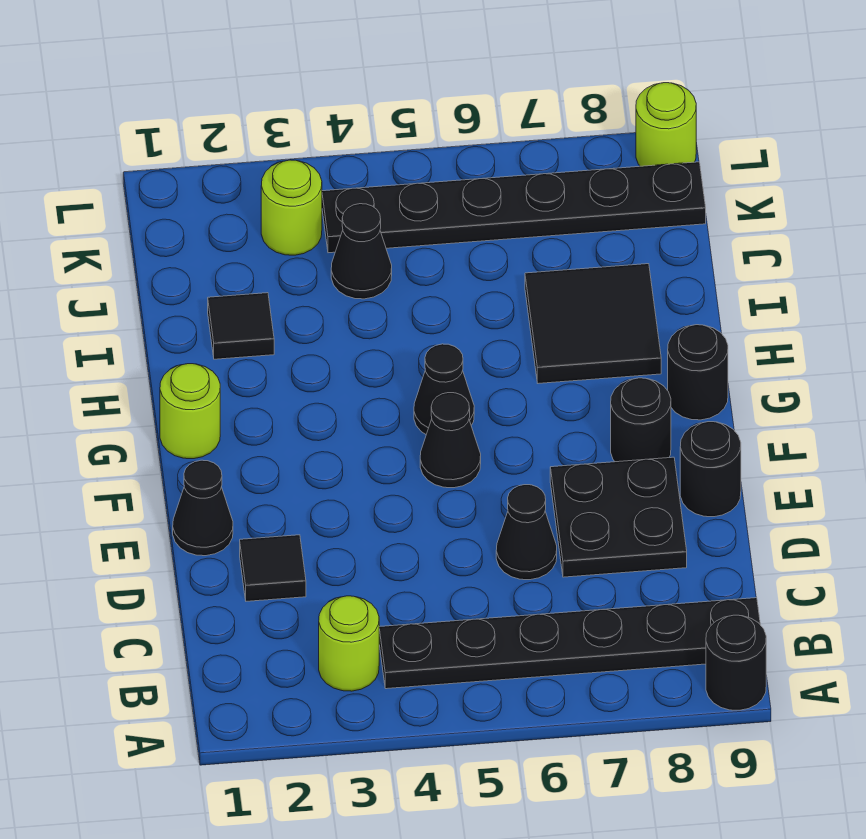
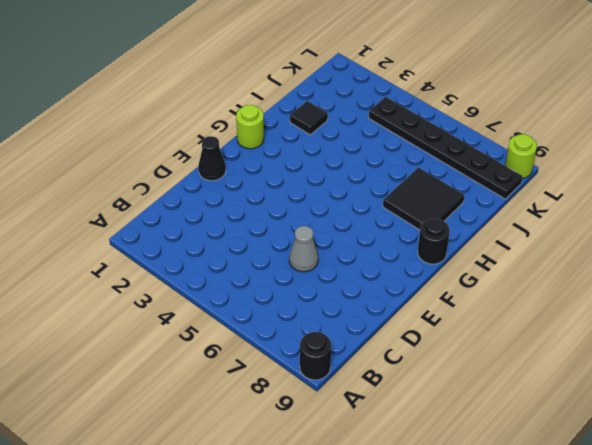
grey cone D6 level 1 -> black cone D6 level 1
none -> lime round brick B3 level 1
none -> black plate B4:B9 level 1
none -> black tile D2 level 1

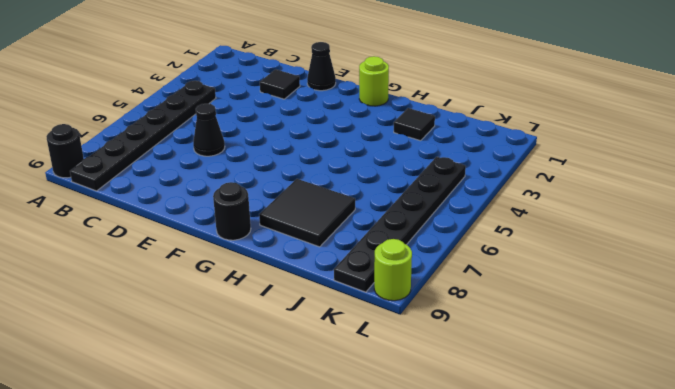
none -> lime round brick B3 level 1
none -> black plate D7:E8 level 1
none -> black round brick E9 level 1

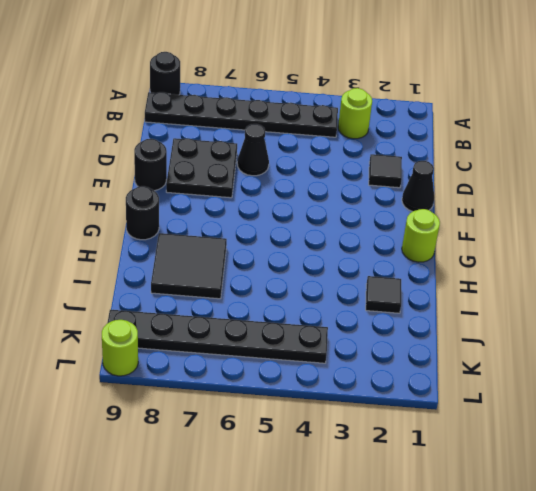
none -> black cone F5 level 1
none -> black round brick F8 level 1
none -> black cone G5 level 1

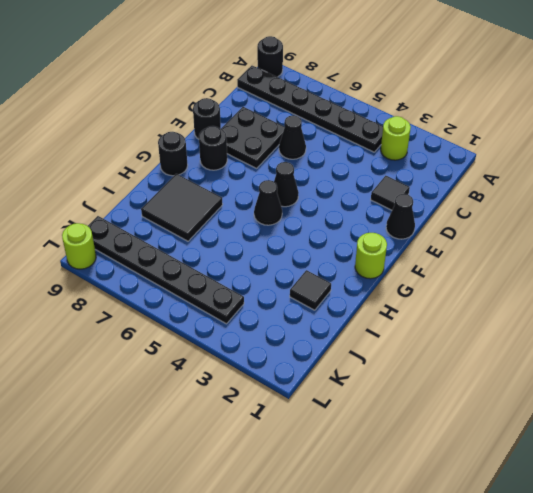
none -> black cone J4 level 1
none -> lime round brick K3 level 1

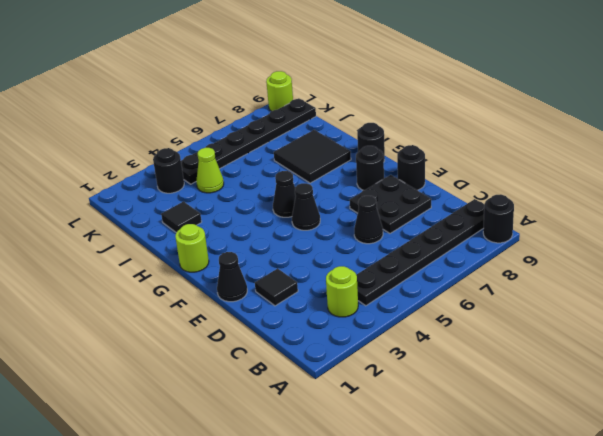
lime cone J4 level 1 -> black cone J4 level 1
black round brick K3 level 1 -> lime round brick K3 level 1

